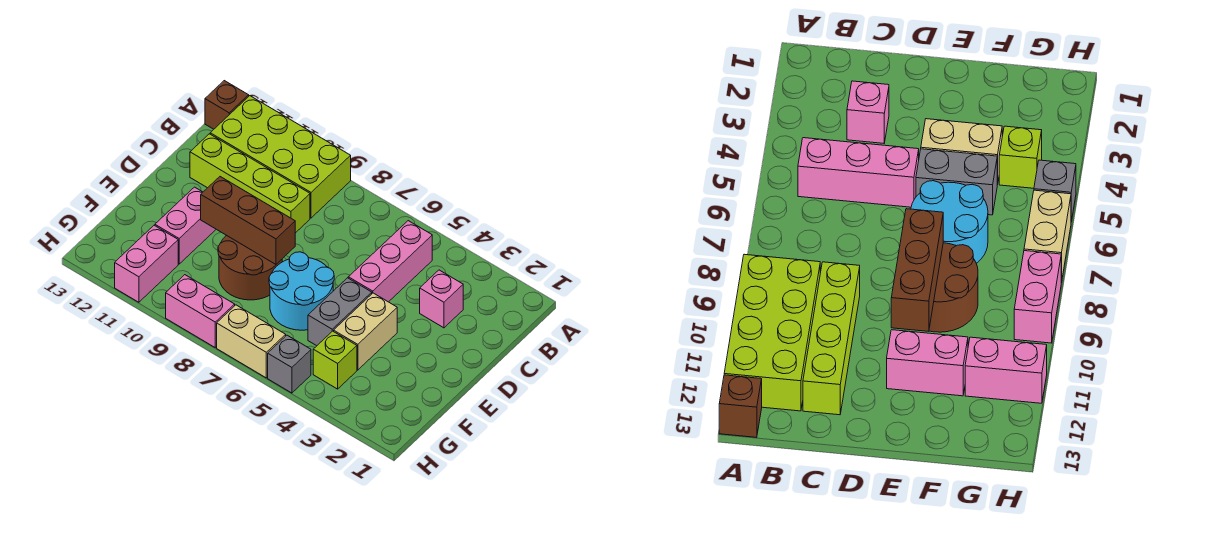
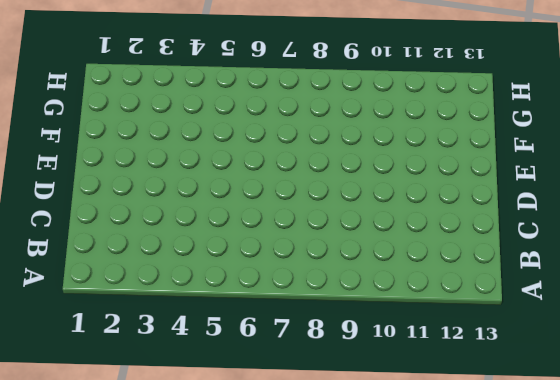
none -> lime brick A9:B12 level 1
none -> brown brick A13 level 1
none -> pink brick B5:D5 level 1

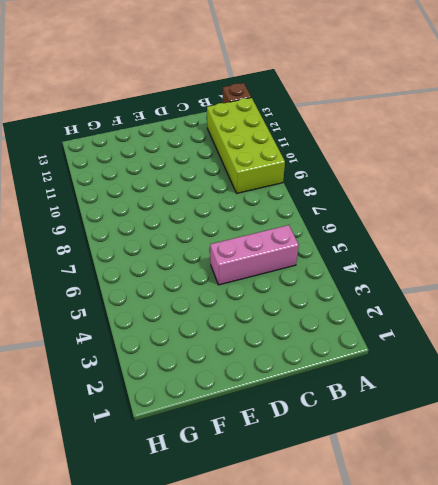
none -> pink brick C3 level 1
none -> lime brick C9:C12 level 1
none -> tan brick E4:F4 level 1

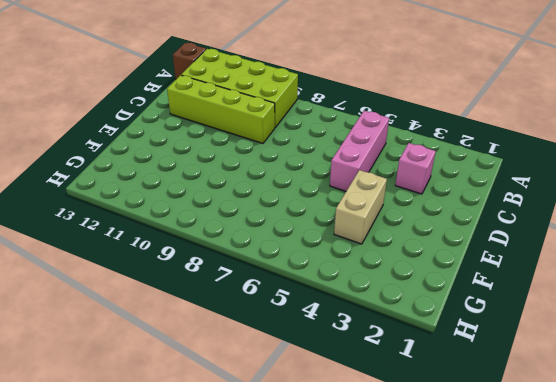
none -> grey brick E5:F5 level 1
none -> cyan round brick E6:F7 level 1
none -> brown round brick E8:F9 level 1

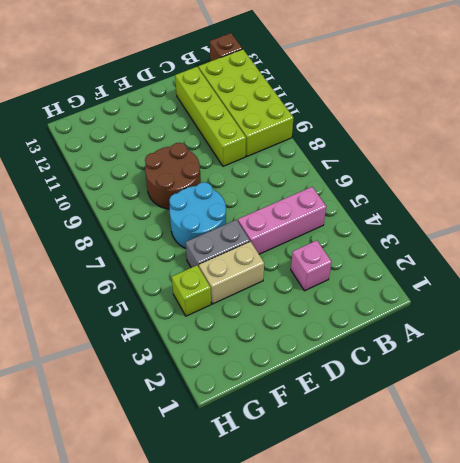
none -> pink brick E11:F11 level 1
none -> pink brick G11:H11 level 1
none -> grey brick H5 level 1

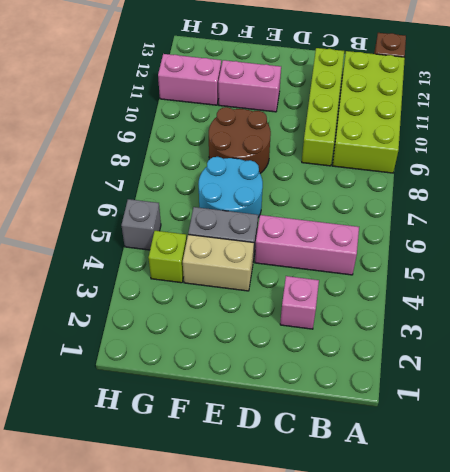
none -> tan brick H6:H7 level 1
none -> pink brick H8:H9 level 1
none -> brown brick E8:E10 level 2

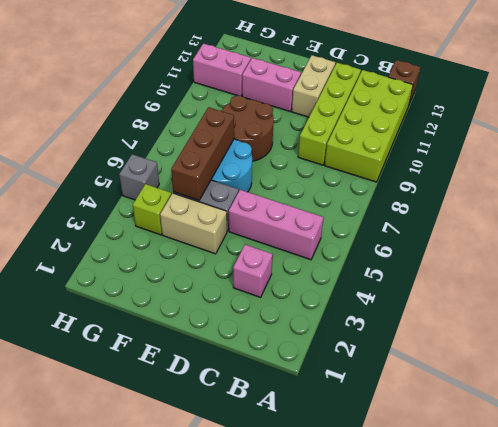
tan brick D11:D12 level 1 -> tan brick H6:H7 level 1
brown brick F5:F7 level 2 -> brown brick E8:E10 level 2
none -> pink brick H8:H9 level 1

